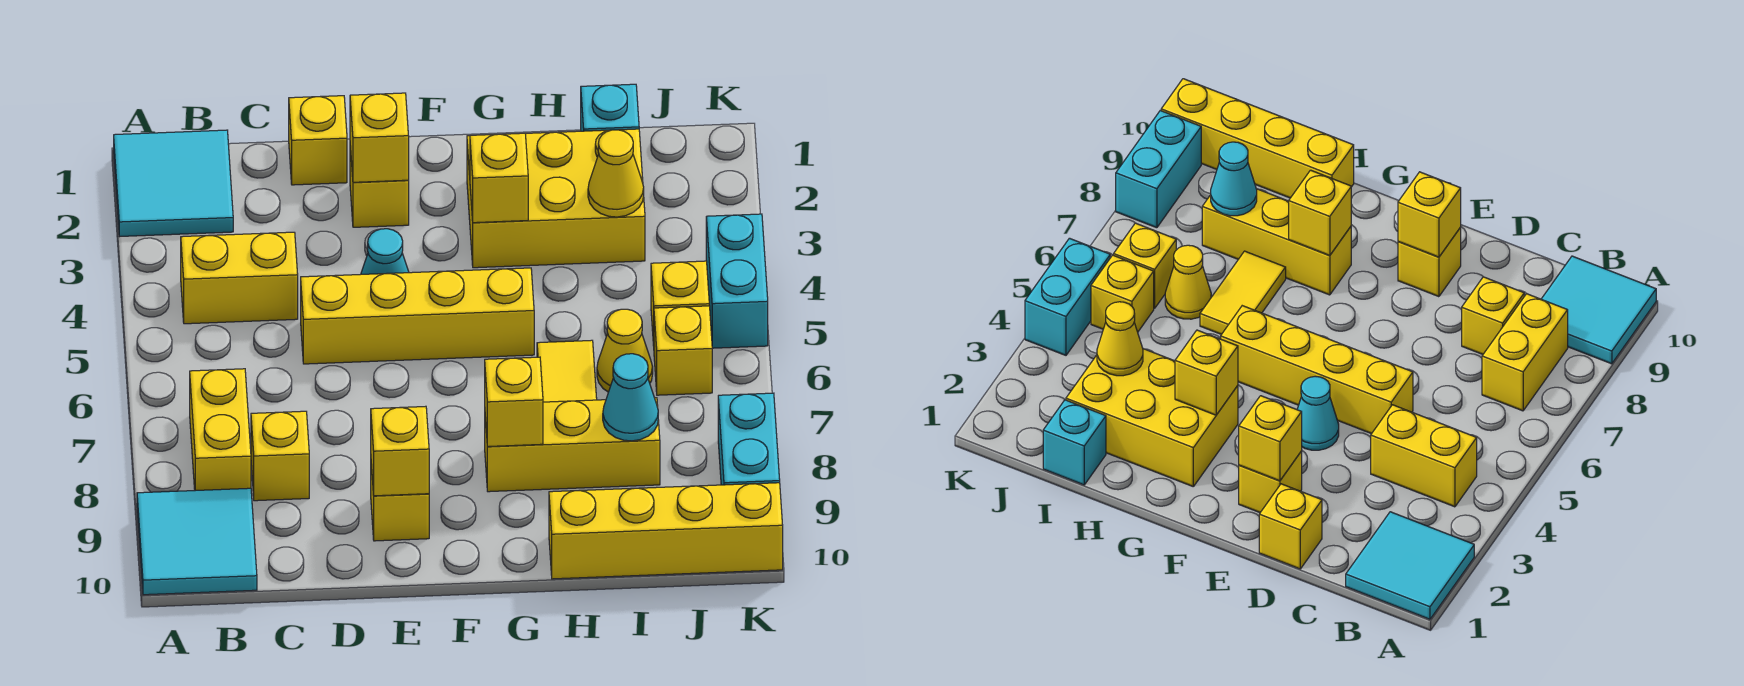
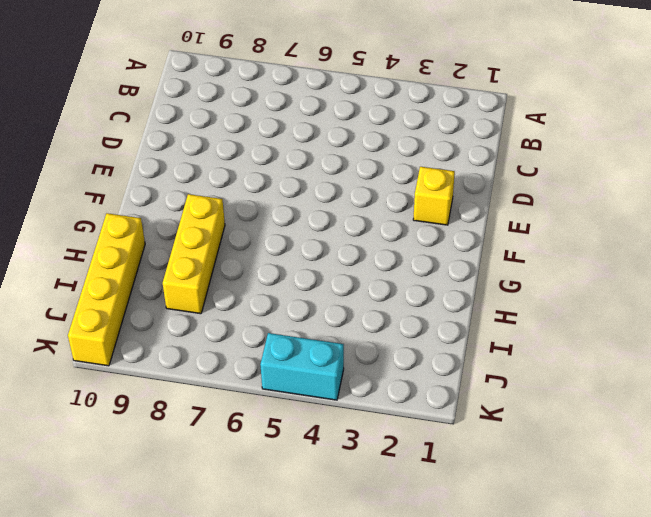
none -> cyan tile A1:B2 level 1
none -> cyan tile A9:B10 level 1
none -> yellow brick B4:C4 level 1

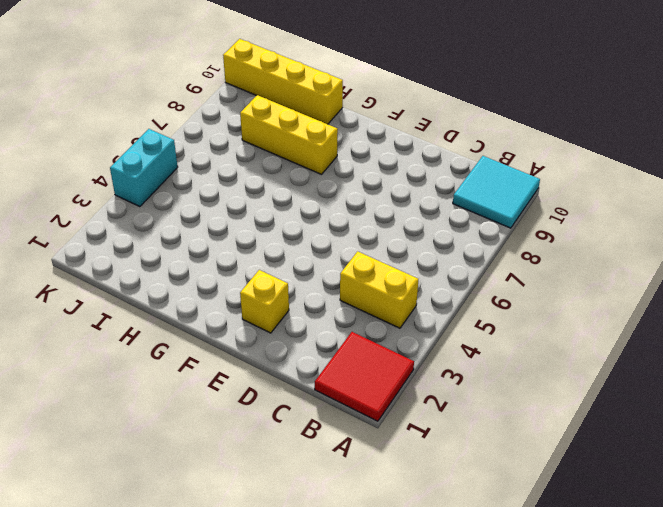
red tile A1:B2 level 1 -> cyan tile A1:B2 level 1
none -> yellow brick B7:B8 level 1
none -> yellow brick C8 level 1
none -> yellow brick D1 level 1

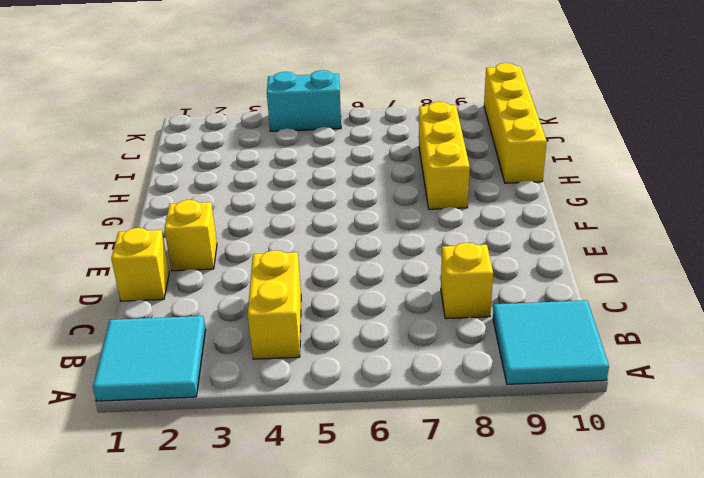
none -> yellow brick B7:B8 level 1
none -> yellow brick D5:G5 level 1
none -> cyan cone E4 level 1

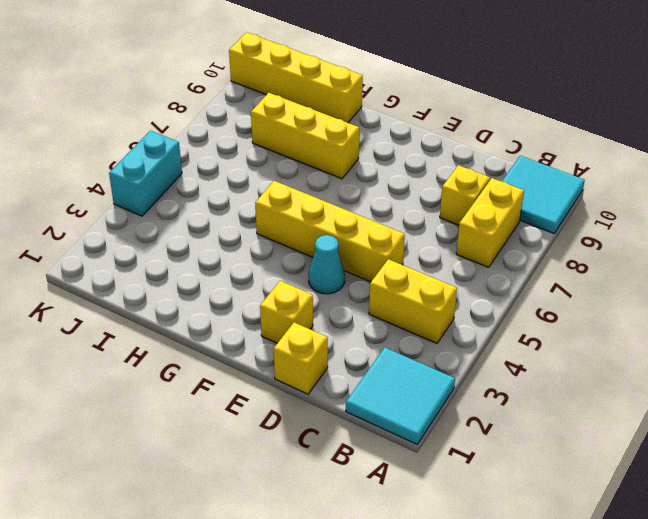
none -> yellow brick E9 level 1
none -> yellow brick G2:I3 level 1
none -> yellow tile H6:H7 level 1

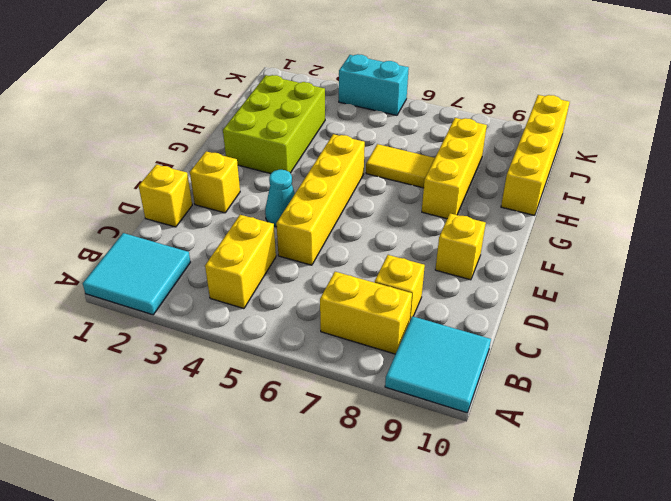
lime brick G2:I3 level 1 -> yellow brick G2:I3 level 1
none -> cyan brick I1 level 1
none -> yellow cone I6 level 1
none -> yellow brick J5 level 1

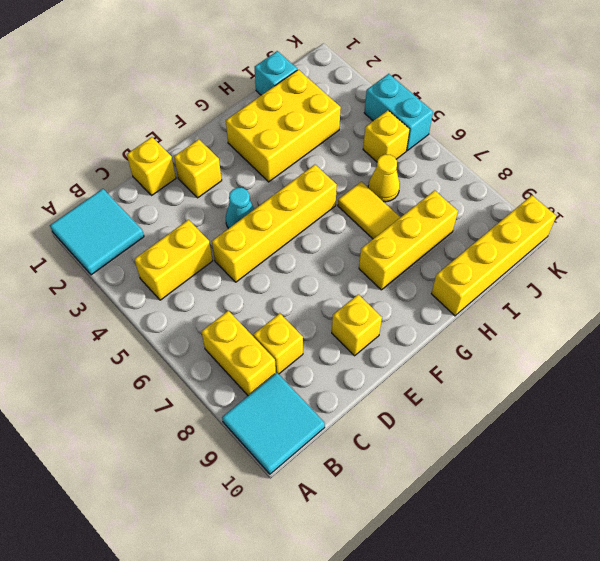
none -> yellow brick J6 level 1
none -> cyan brick K8:K9 level 1
none -> yellow brick E2 level 2

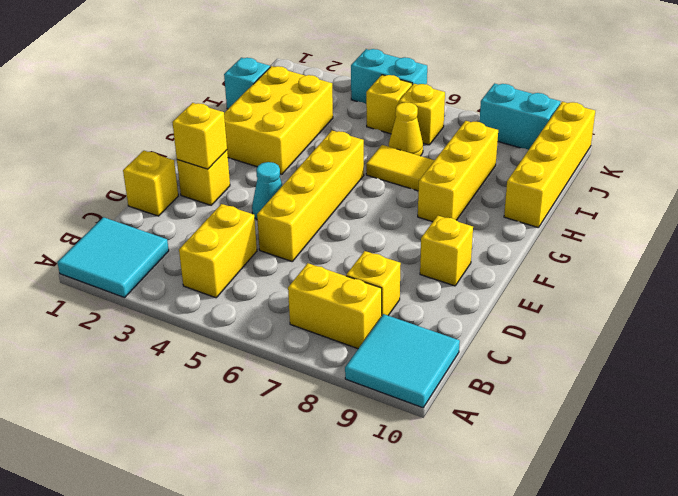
none -> yellow brick E9 level 2
none -> yellow brick G3 level 2
none -> yellow brick G8 level 2

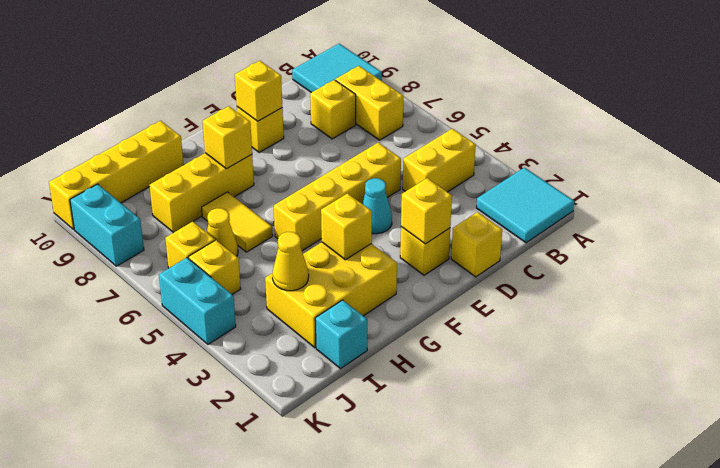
none -> cyan cone I8 level 2

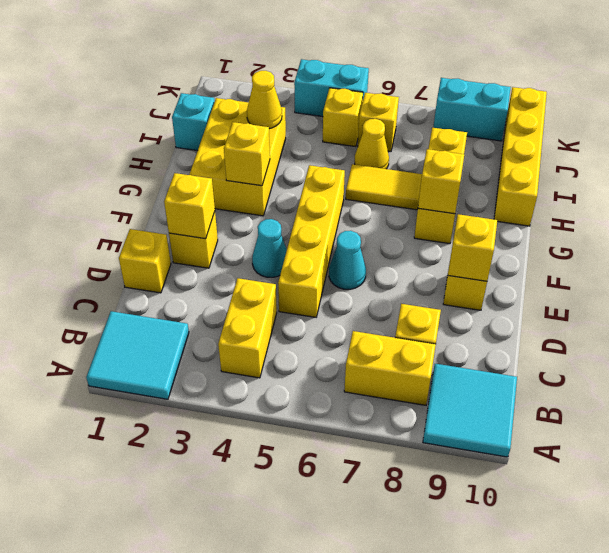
cyan cone E6 level 1 -> cyan cone I8 level 2

